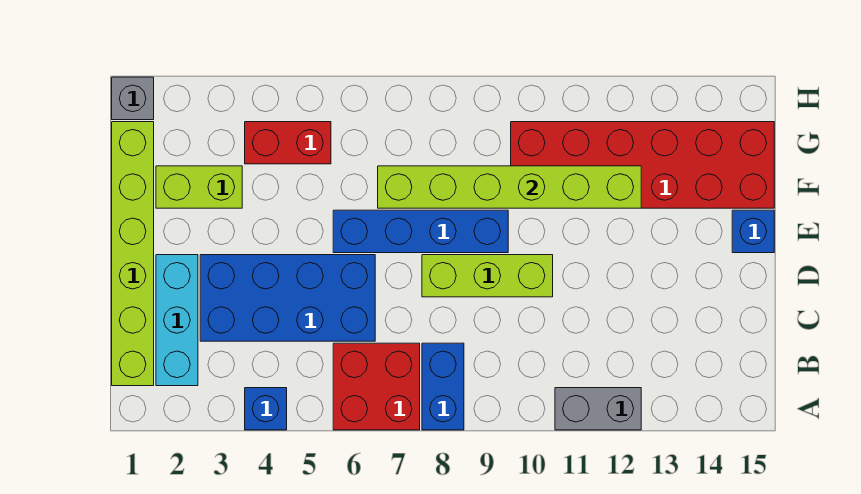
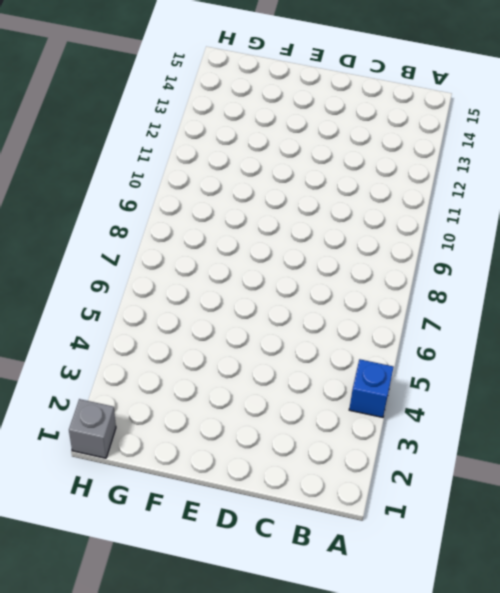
none -> red brick A6:B7 level 1
none -> blue brick A8:B8 level 1
none -> grey brick A11:A12 level 1

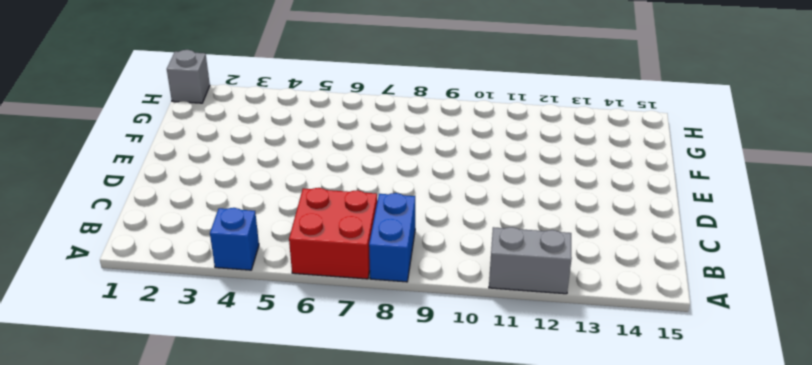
none -> lime brick B1:G1 level 1
none -> cyan brick B2:D2 level 1
none -> blue brick C3:D6 level 1

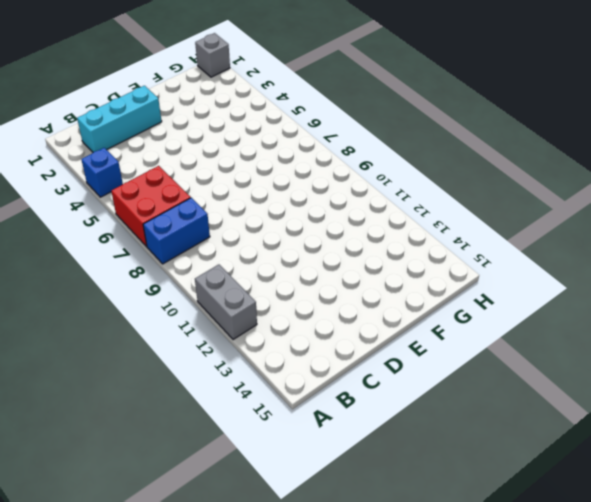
none -> lime brick B1:G1 level 1
none -> blue brick C3:D6 level 1
none -> lime brick D8:D10 level 1

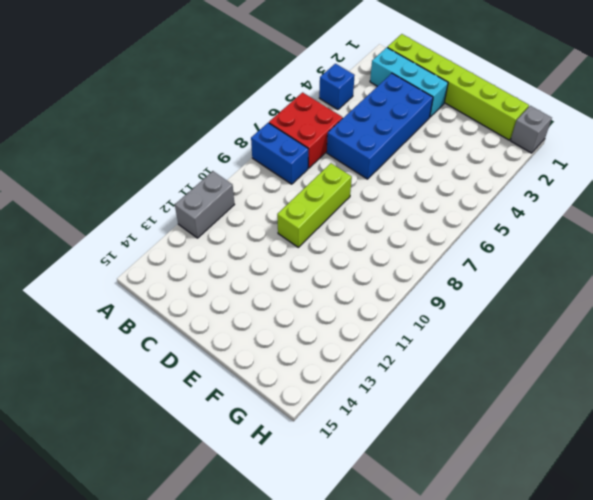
none -> blue brick E6:E9 level 1
none -> blue brick E15 level 1
none -> lime brick F2:F3 level 1

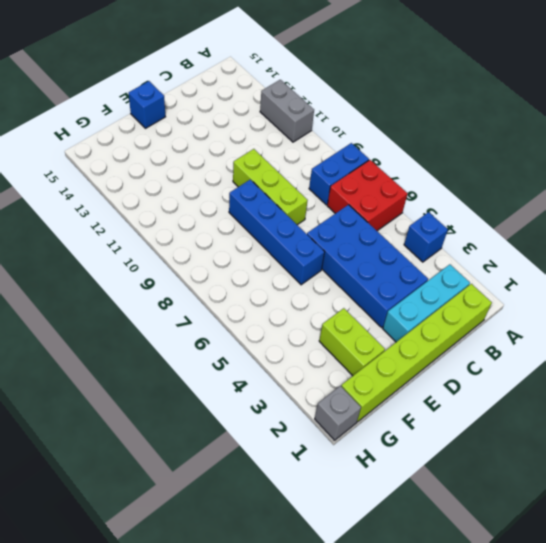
none -> red brick F10:G15 level 1
none -> red brick G4:G5 level 1
none -> lime brick F7:F12 level 2

